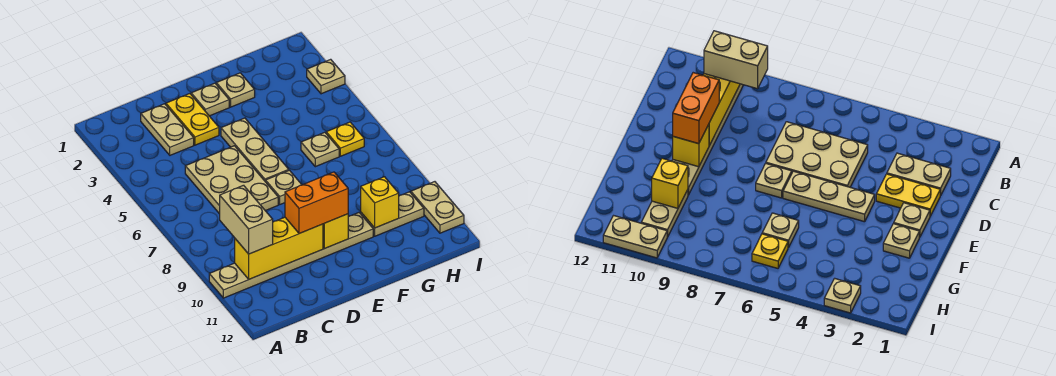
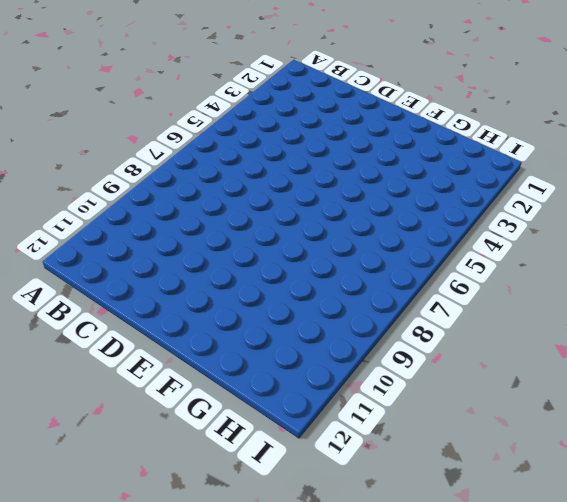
none -> tan plate A10:F10 level 1
none -> tan plate C2:C3 level 1
none -> tan plate C5:D7 level 1

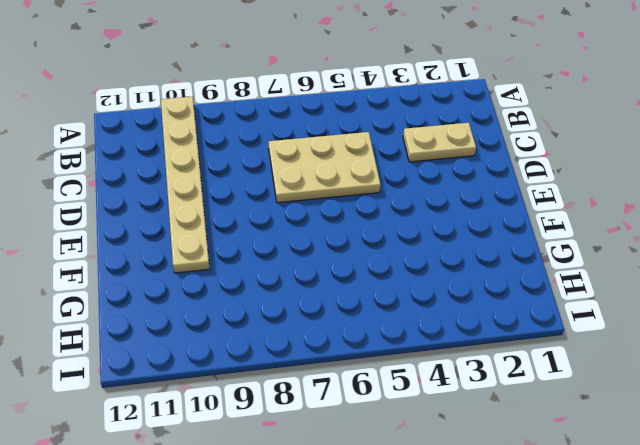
none -> yellow plate D2:D3 level 1
none -> tan plate E2 level 1
none -> tan plate E4:E6 level 1

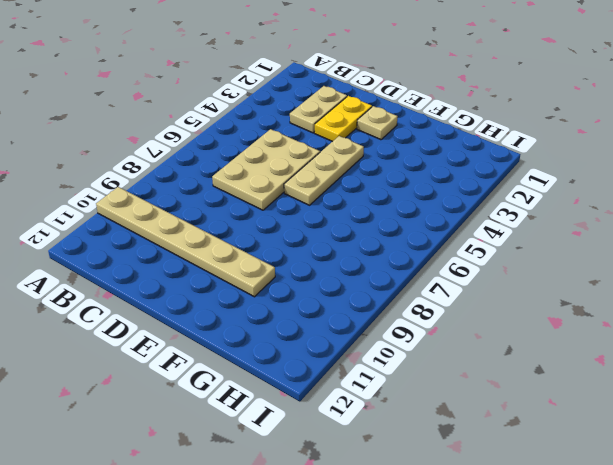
none -> tan plate E7 level 1
none -> tan plate F2 level 1
none -> tan plate G6 level 1

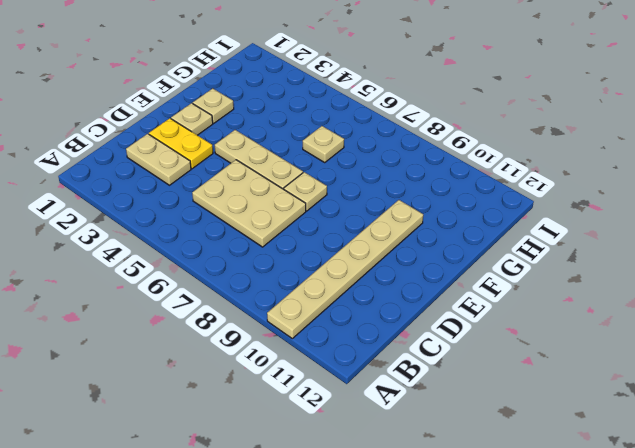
none -> tan plate G10:H10 level 1
none -> yellow plate H6 level 1
none -> tan plate I3 level 1

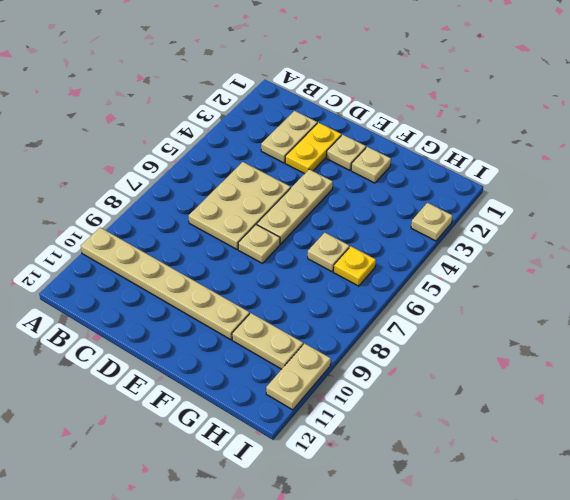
none -> yellow brick B10:D10 level 2
none -> yellow brick E10 level 2
none -> yellow brick G10 level 2

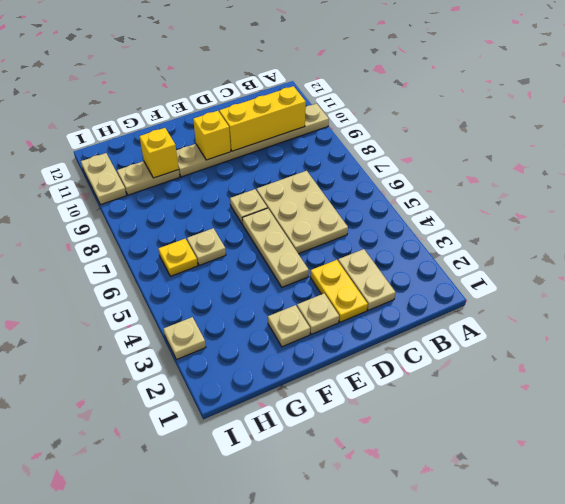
none -> tan brick B9:B10 level 3
none -> orange brick D10:E10 level 3

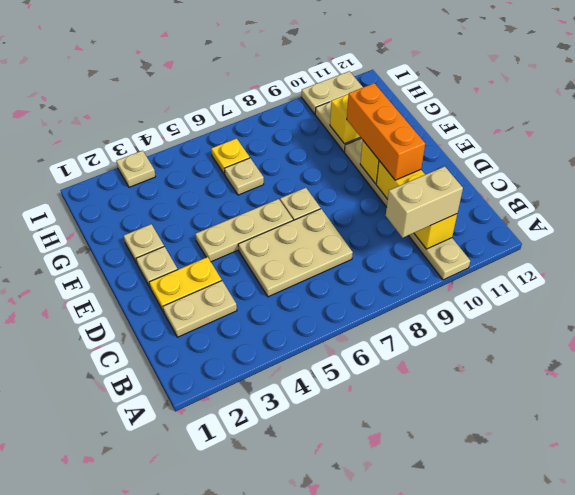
orange brick D10:F10 level 3 -> orange brick D10:E10 level 3

